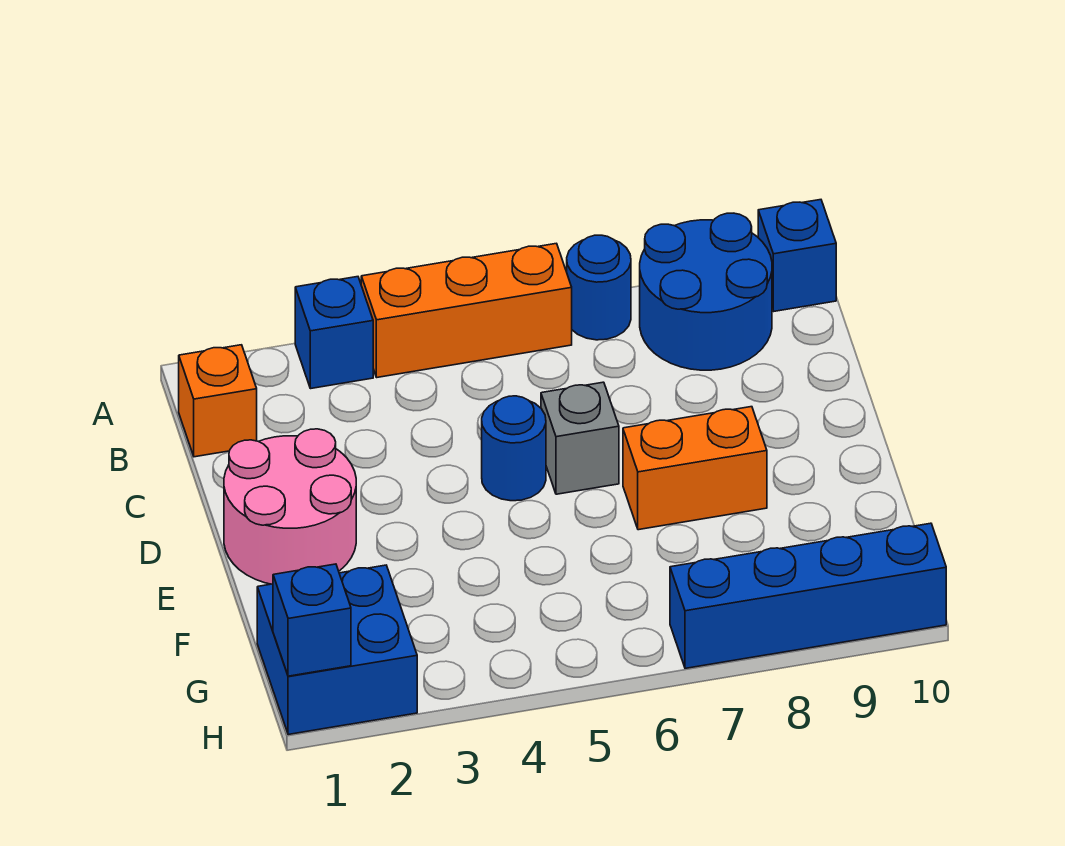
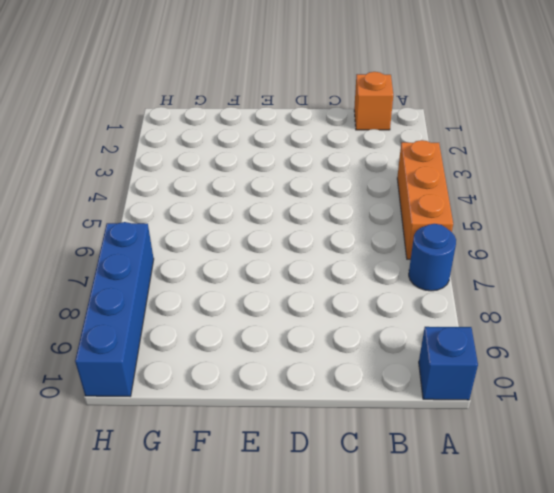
none -> blue brick A3 level 1
none -> blue round brick A8:B9 level 1
none -> pink round brick D1:E2 level 1

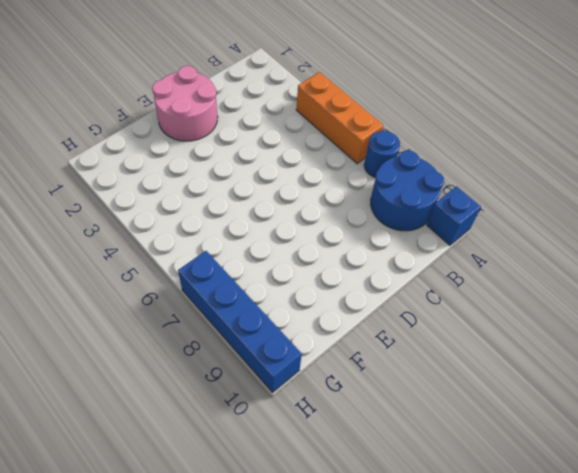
none -> blue brick A3 level 1
none -> orange brick B1 level 1
none -> blue round brick D5 level 1

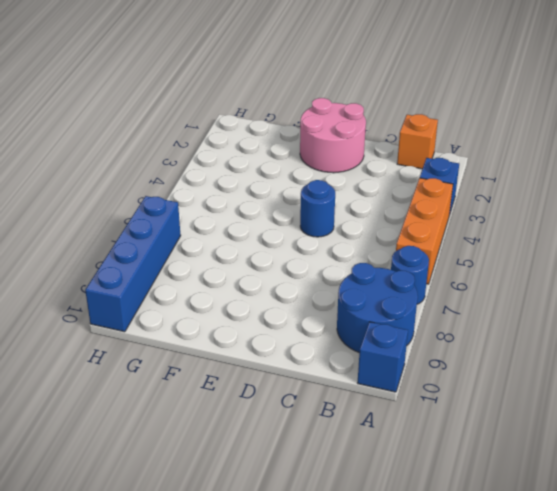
none -> grey brick D6 level 1
none -> orange brick E7:E8 level 1
none -> blue brick G1:H2 level 1

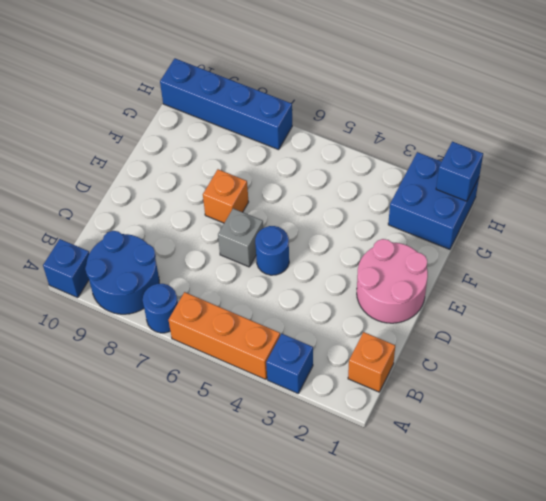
orange brick E7 level 1 -> orange brick E7:E8 level 1

